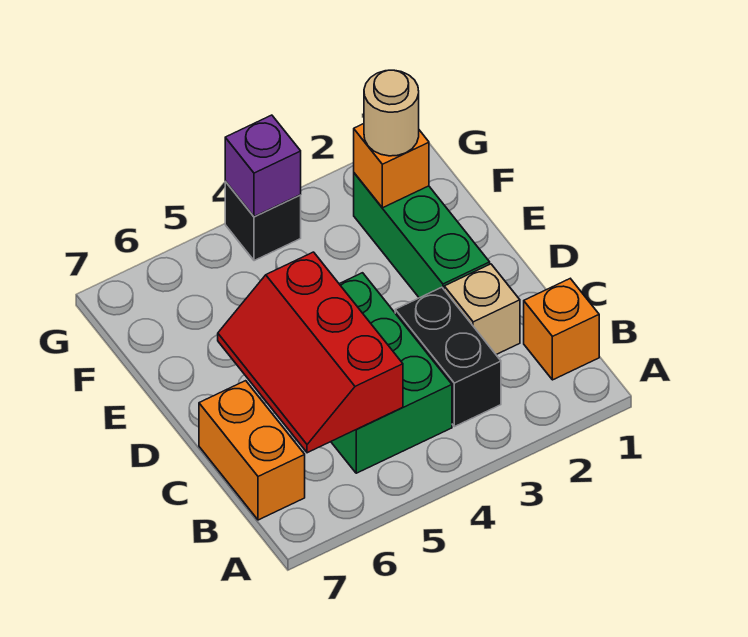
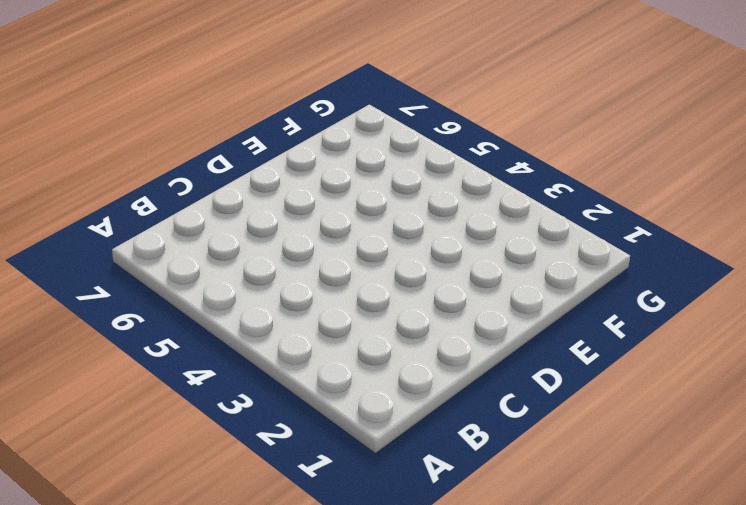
none -> orange brick B1 level 1
none -> black brick B3:C3 level 1

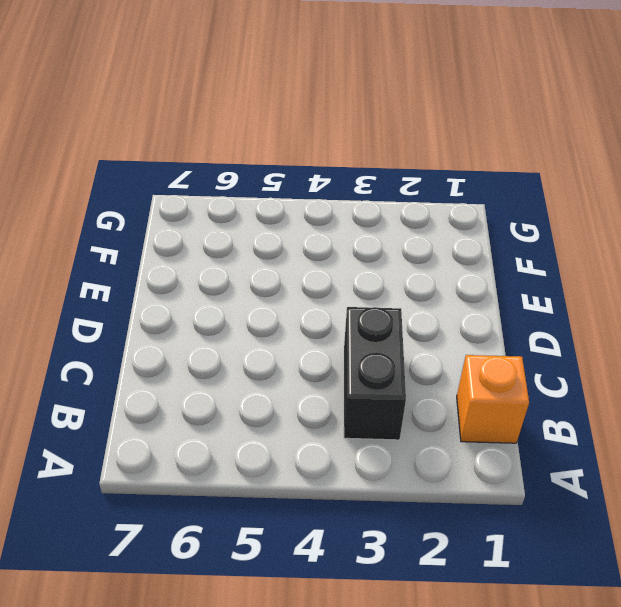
none -> green brick B4:D5 level 1
none -> orange brick B7:C7 level 1

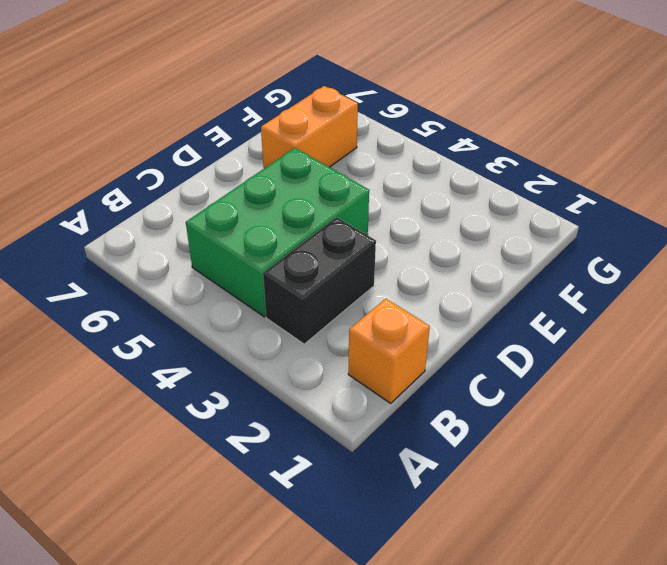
orange brick E6:F6 level 1 -> orange brick B7:C7 level 1
none -> tan brick C2 level 1
none -> green brick D2:F2 level 1

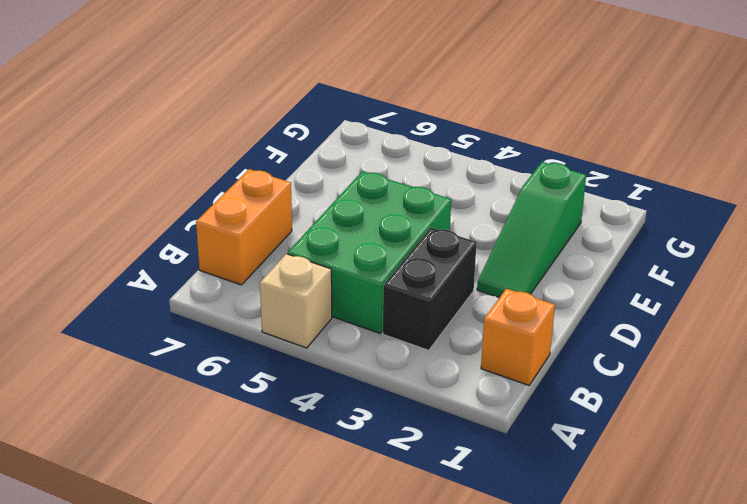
tan brick A5 level 1 -> tan brick C2 level 1
green slope D2:F2 level 1 top F -> green brick D2:F2 level 1
none -> black brick G4 level 1
none -> red slope B5:D6 level 2 top 5

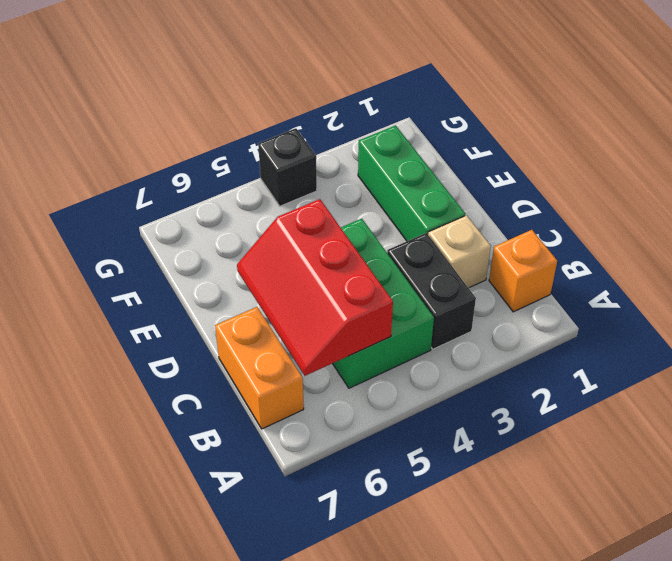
none -> orange brick F2 level 2
none -> purple brick G4 level 2

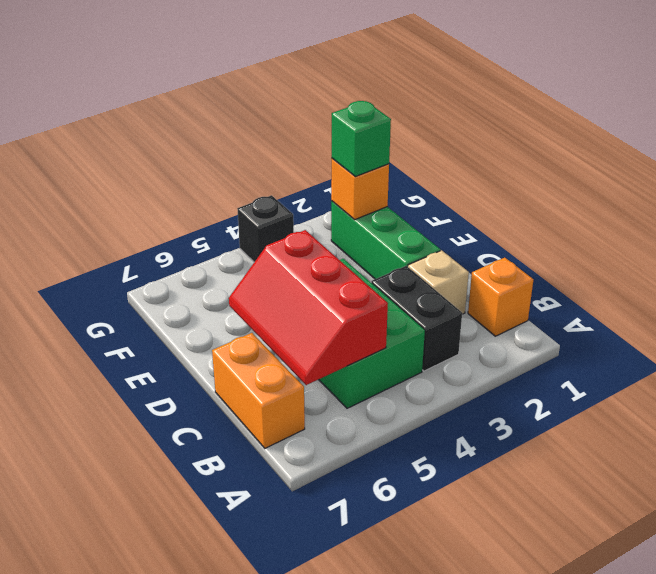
green brick F2 level 3 -> tan round brick F2 level 3
none -> purple brick G4 level 2

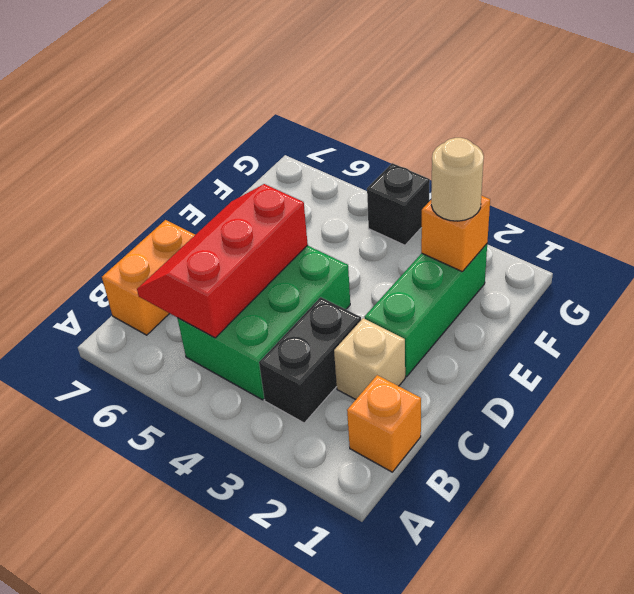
none -> purple brick G4 level 2

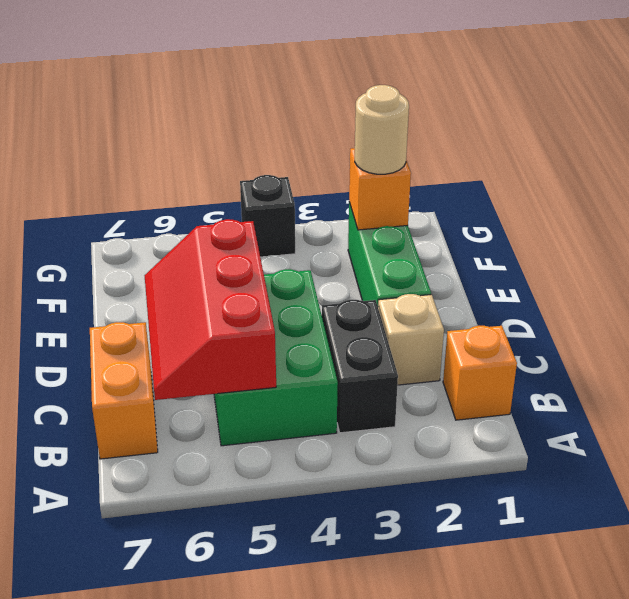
none -> purple brick G4 level 2

